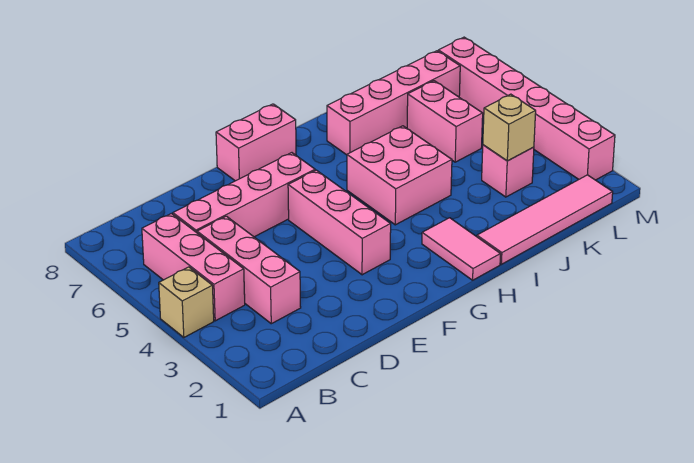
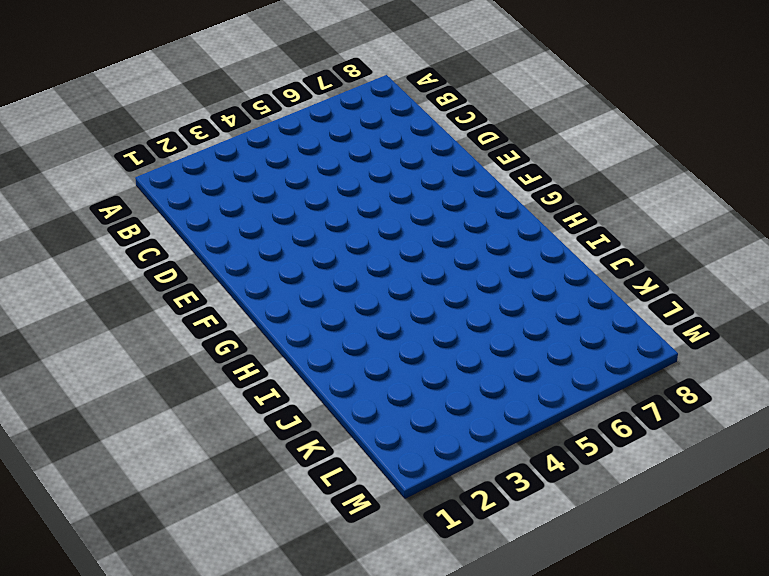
none -> tan brick A4 level 1
none -> pink brick B4:B6 level 1
none -> pink brick C3:C5 level 1

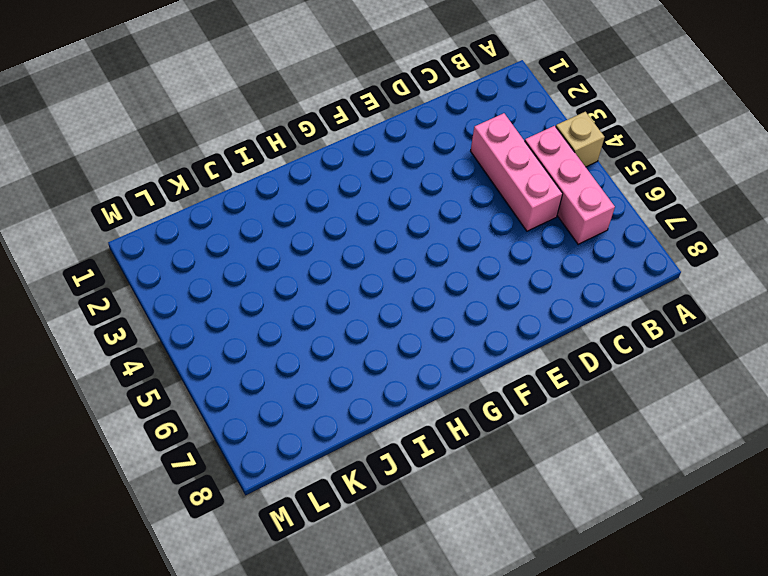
none -> pink brick C6:F6 level 1
none -> pink brick F3:F5 level 1
none -> pink brick F8:G8 level 1

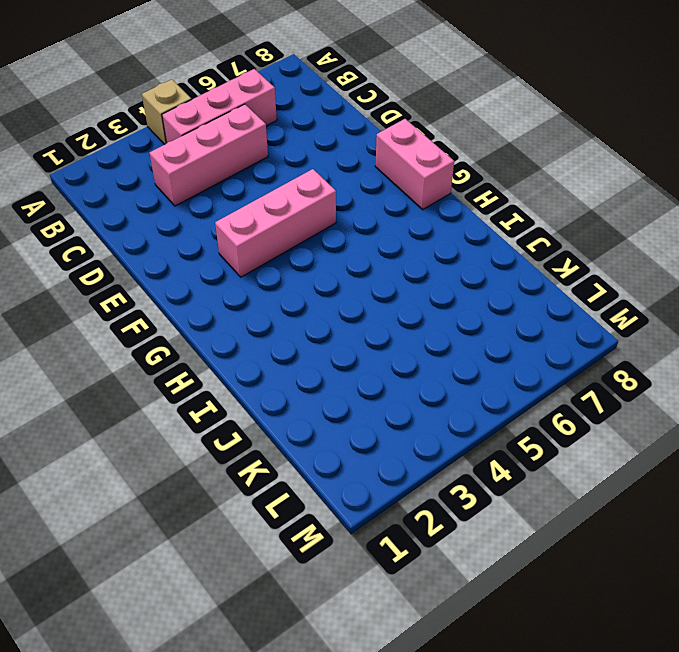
none -> pink brick C6:F6 level 1
none -> pink tile H1:H2 level 1
none -> pink brick H4:I5 level 1

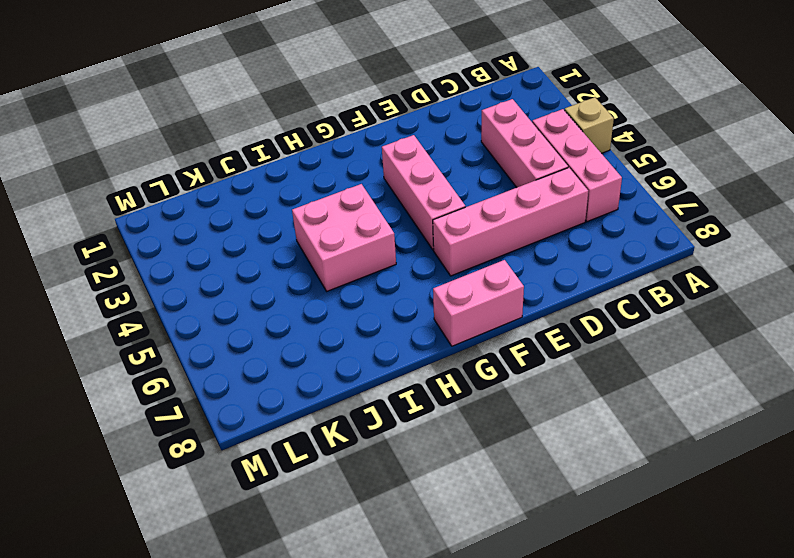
none -> pink tile H1:H2 level 1
none -> pink tile I1:L1 level 1
none -> pink brick I7:L7 level 1

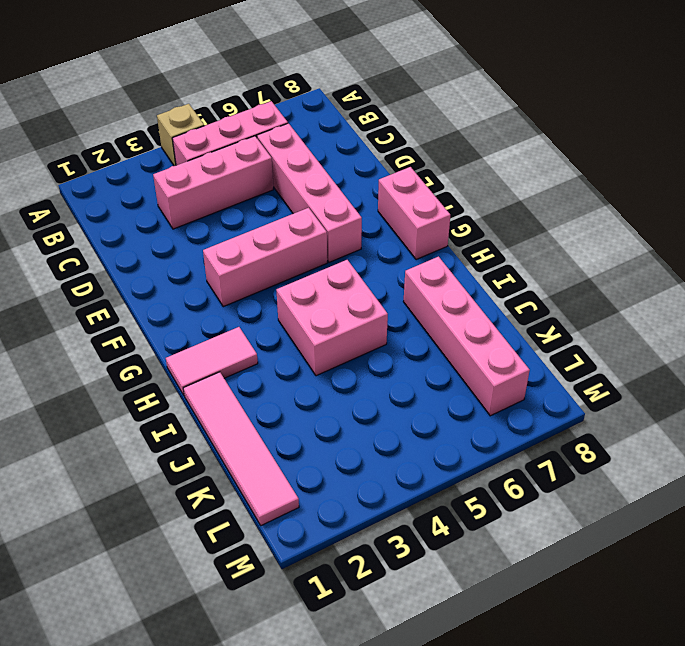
none -> pink brick K3 level 1
none -> pink brick K5:K6 level 1
none -> pink brick M2:M7 level 1

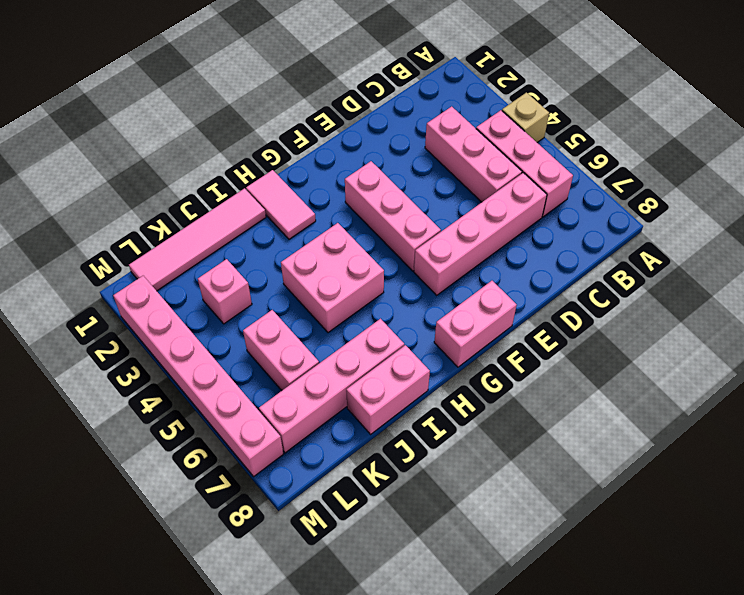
pink brick I8:J8 level 1 -> none
none -> tan brick K3 level 2

